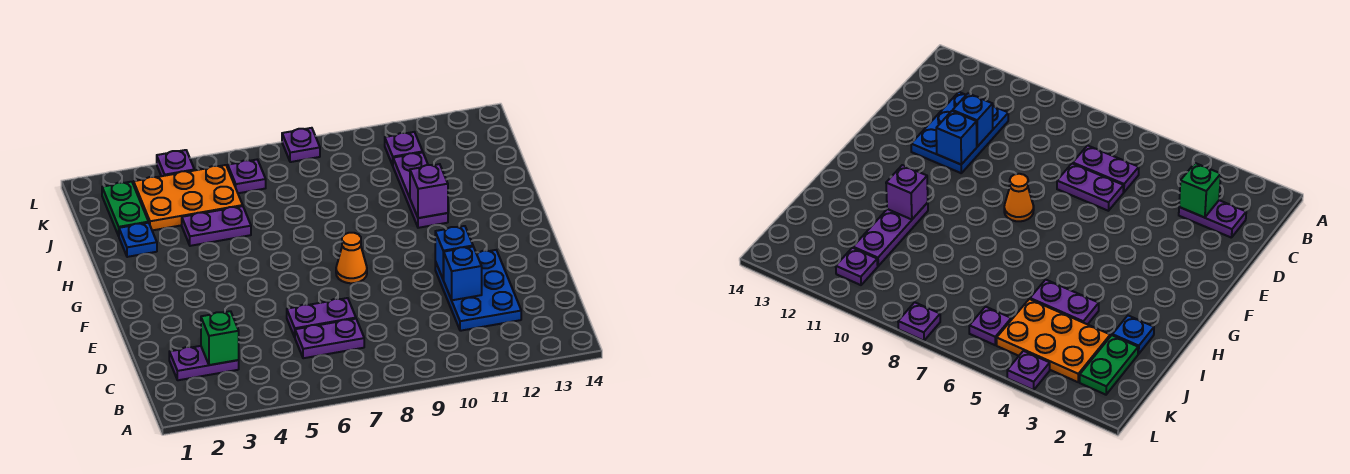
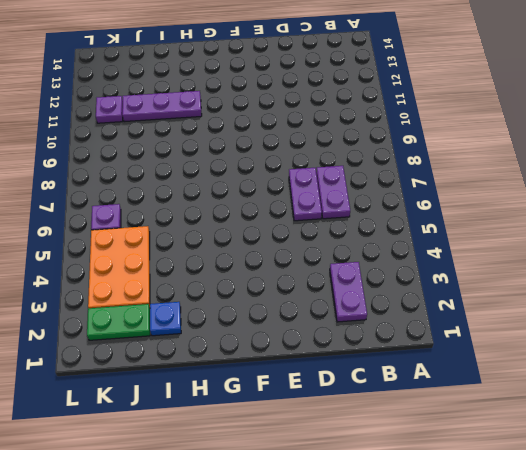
none -> blue plate C11:E12 level 1
none -> orange cone F8 level 1
none -> purple plate I4:I5 level 1

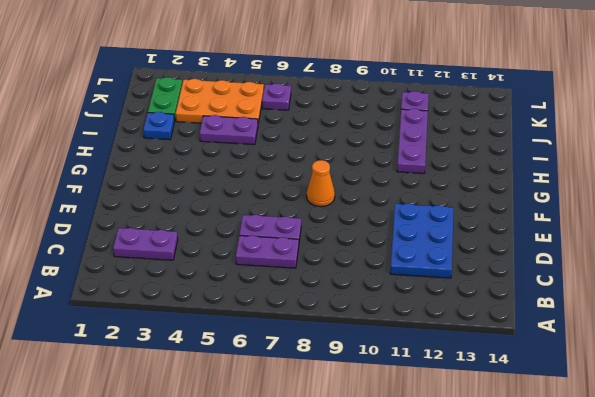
none -> purple plate L4 level 1
none -> purple plate L8 level 1
none -> green brick C3 level 2

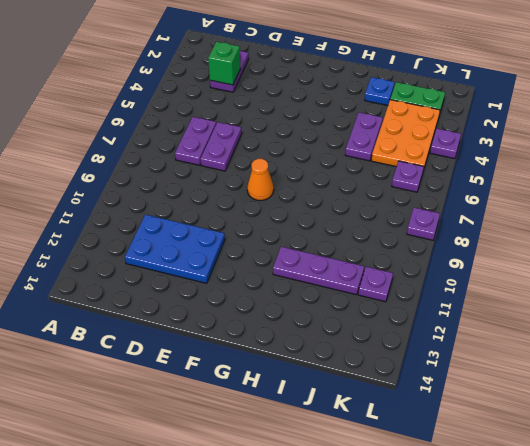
none -> blue brick D11 level 2
none -> blue brick E11 level 2
none -> purple brick H11 level 2

